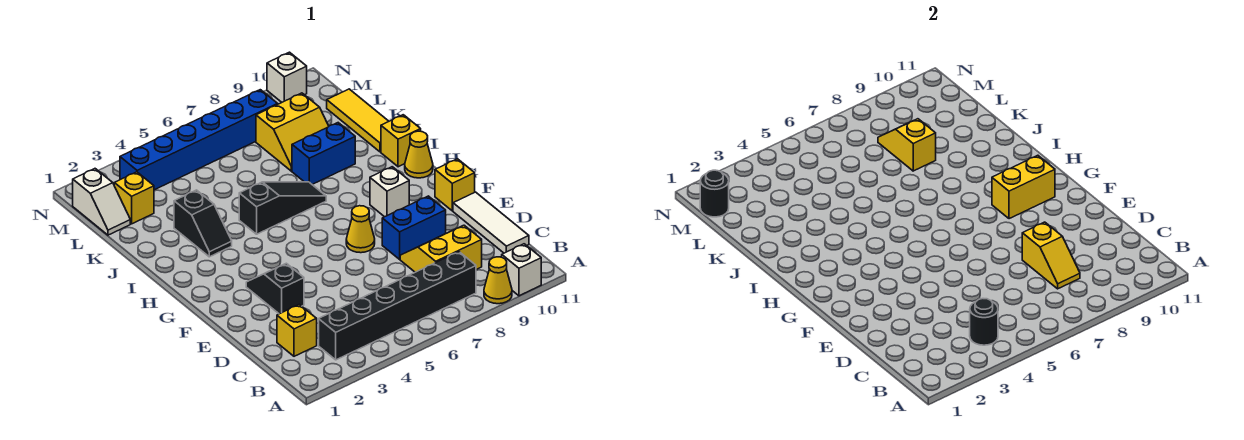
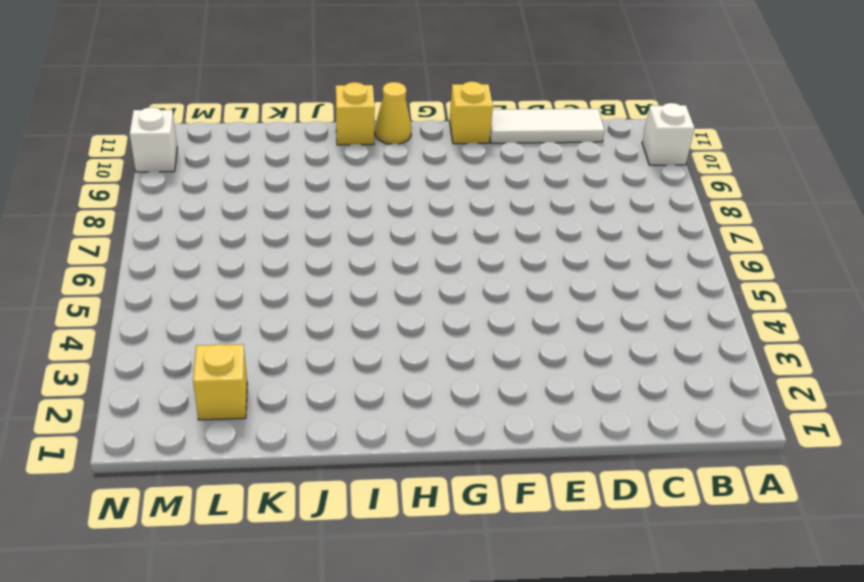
none -> yellow cone A9 level 1
none -> black brick B3:B8 level 1
none -> yellow brick C2 level 1

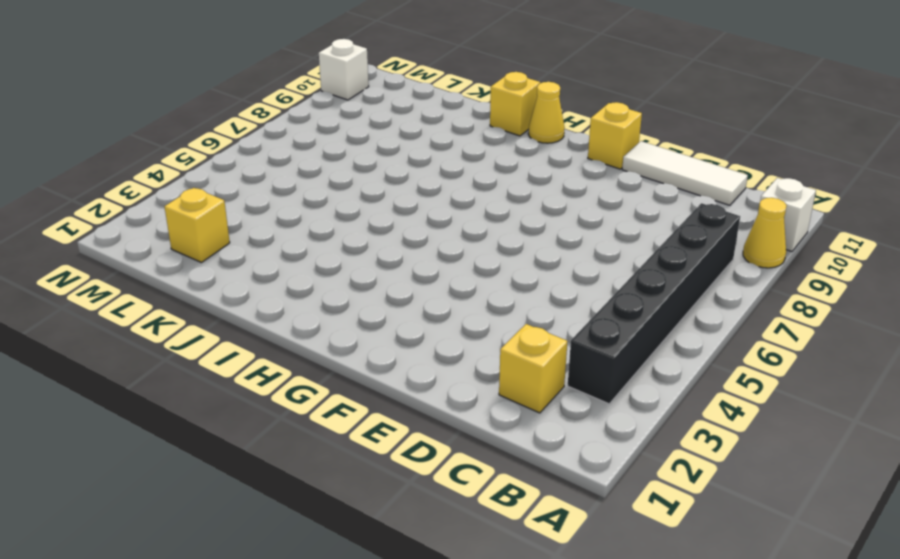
none -> yellow slope C8:D9 level 1 top C
none -> black slope E3:F3 level 1 top E
none -> blue brick E8:E9 level 1

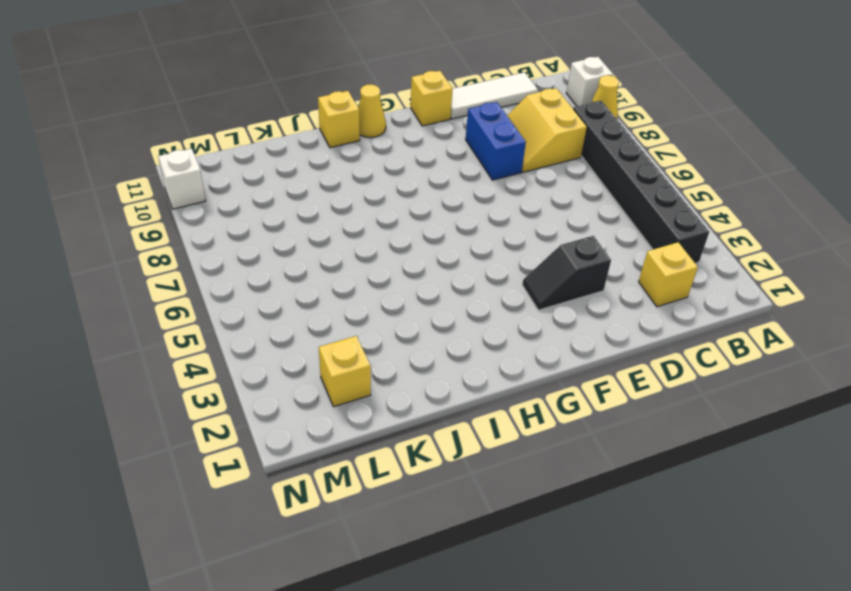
none -> yellow cone F7 level 1
none -> white brick G9 level 1
none -> black slope I3:J3 level 1 top J

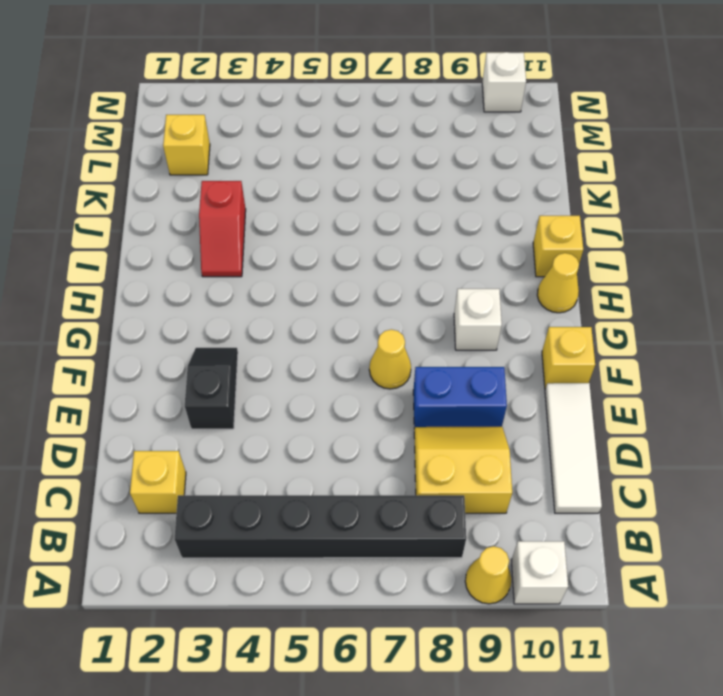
red slope I3:J3 level 1 top J -> black slope I3:J3 level 1 top J
none -> black slope I5:I7 level 1 top 5
none -> blue brick J8:J9 level 1
none -> yellow tile J11:L11 level 1

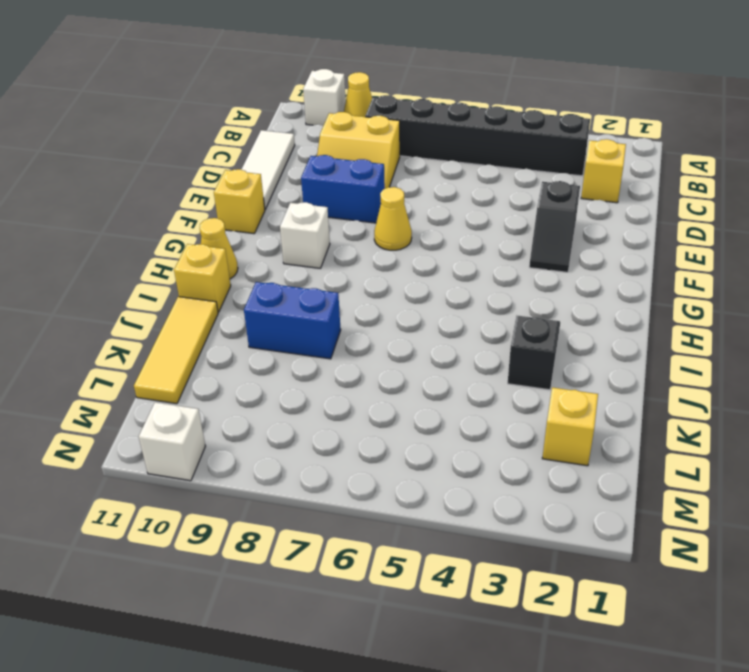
none -> black slope I5:I7 level 1 top 5
none -> yellow slope K8:L9 level 1 top L
none -> white slope L1:M1 level 1 top M

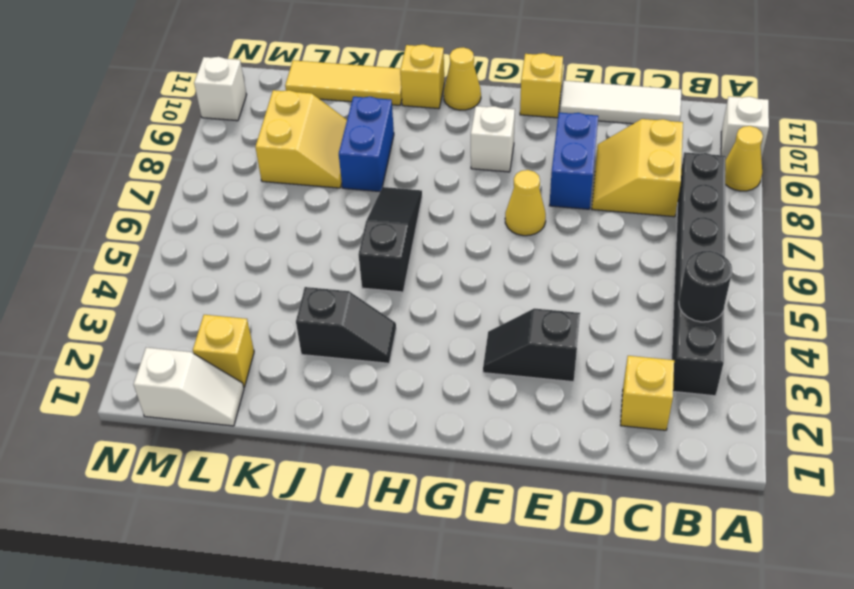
none -> blue brick M3:M8 level 1
none -> yellow slope C8:D8 level 2 top D
none -> yellow brick G9:G10 level 2

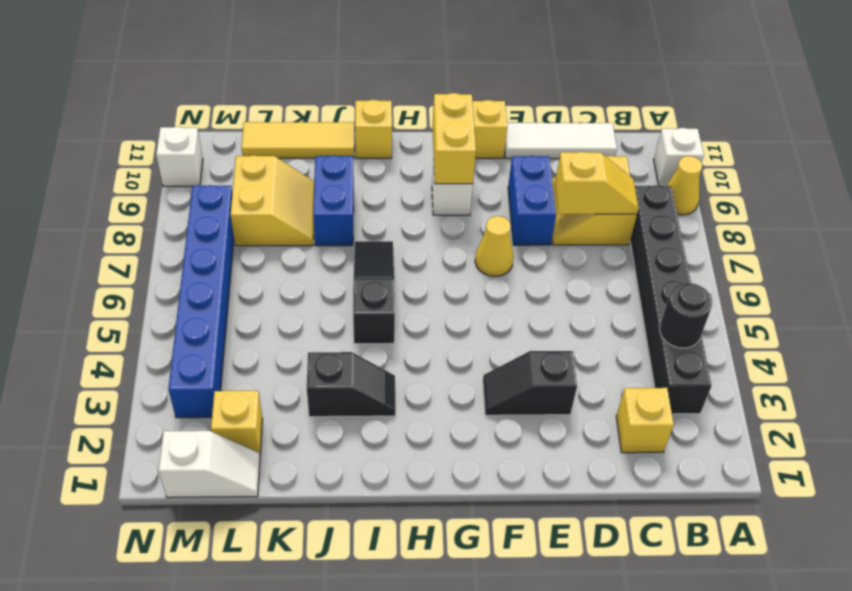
none -> yellow cone H11 level 1
none -> yellow slope K8:L8 level 2 top K
none -> black round brick M1 level 2

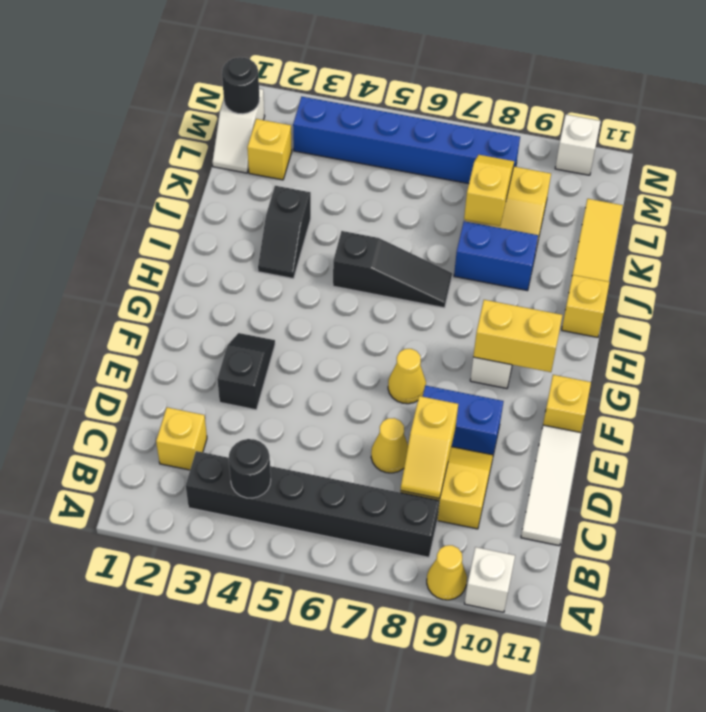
yellow cone D7 level 1 -> yellow cone H11 level 1

